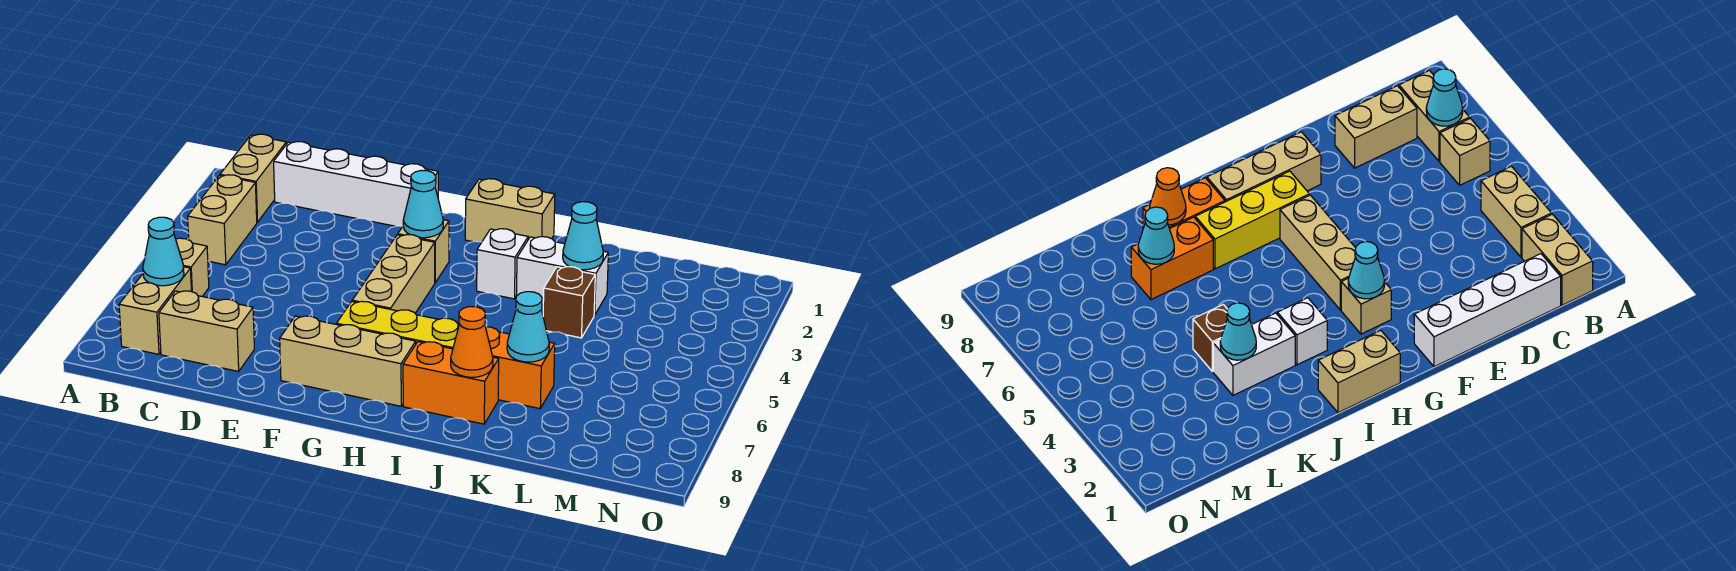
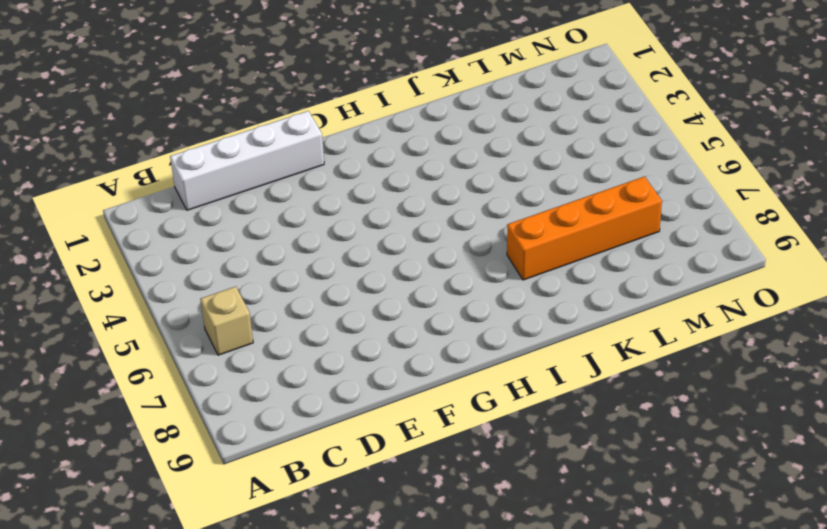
orange brick J7:M7 level 1 -> orange brick J7:K7 level 1
none -> tan brick B1:B2 level 1
none -> tan brick B3:B4 level 1
none -> tan brick B7:B8 level 1

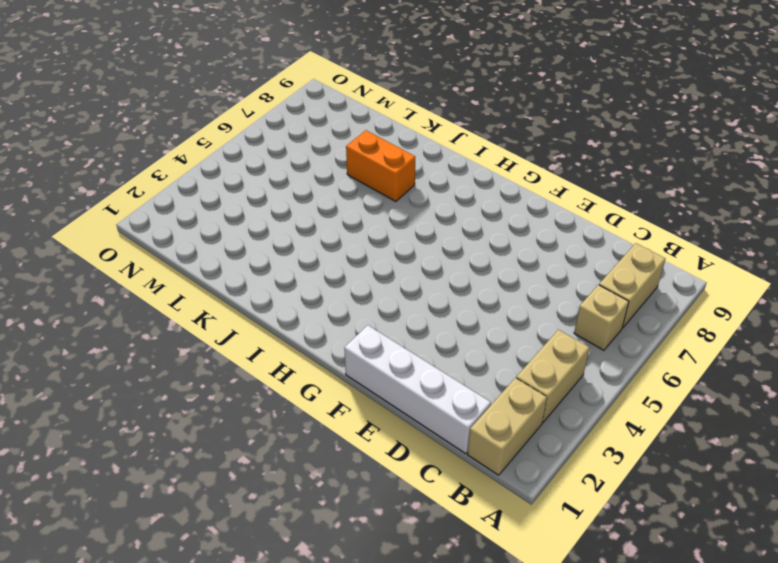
none -> tan brick C8:D8 level 1
none -> tan brick F8:H8 level 1
none -> tan brick G3 level 1

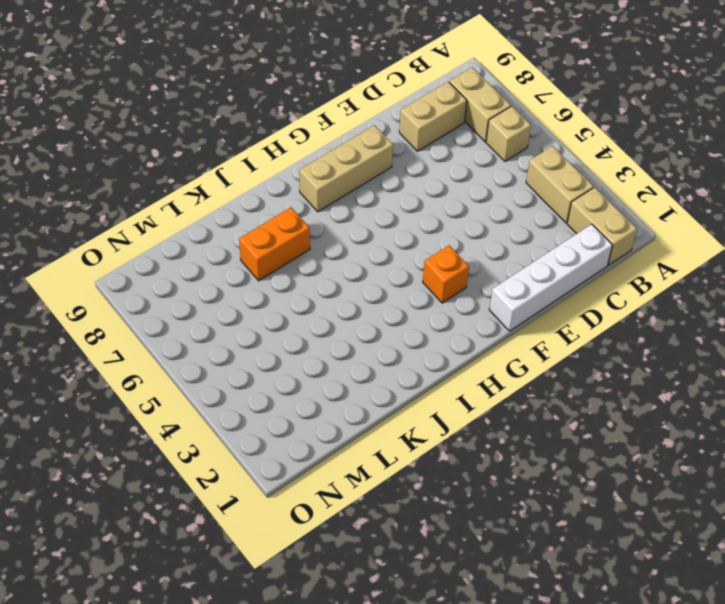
orange brick G3 level 1 -> tan brick G3 level 1
none -> tan brick G4:G6 level 1
none -> yellow brick G7:I7 level 1
none -> tan brick H1:I1 level 1

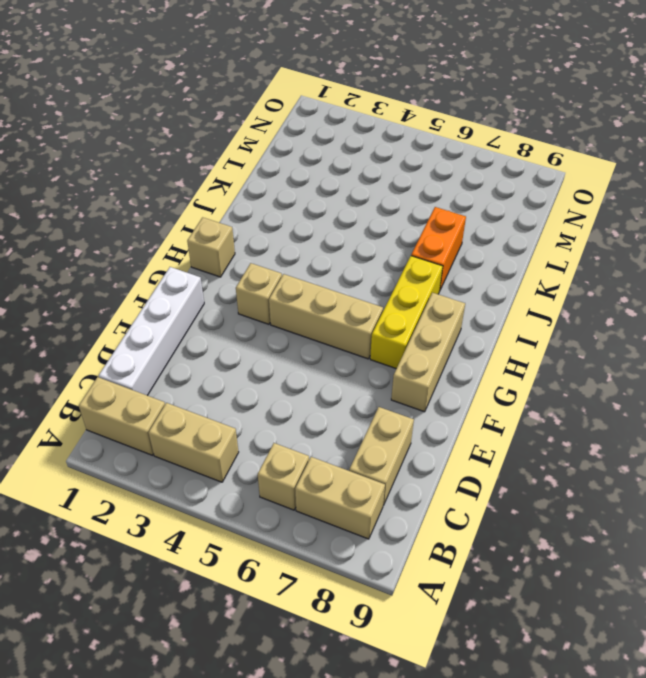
tan brick H1 level 1 -> tan brick H1:I1 level 1
none -> white brick I3 level 1
none -> orange brick I8:J8 level 1
none -> white brick J3:K3 level 1

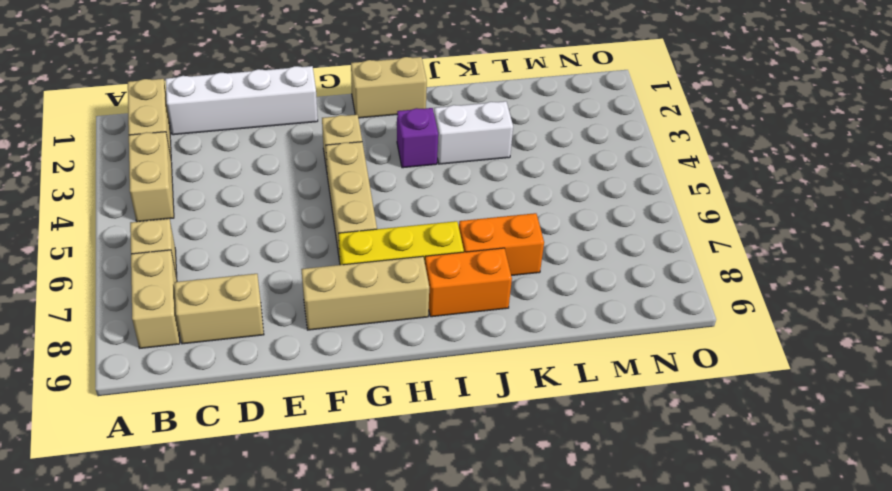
purple brick I3 level 1 -> white brick I3 level 1
none -> brown brick K4 level 1
none -> cyan cone B7 level 2
none -> cyan cone G3 level 2

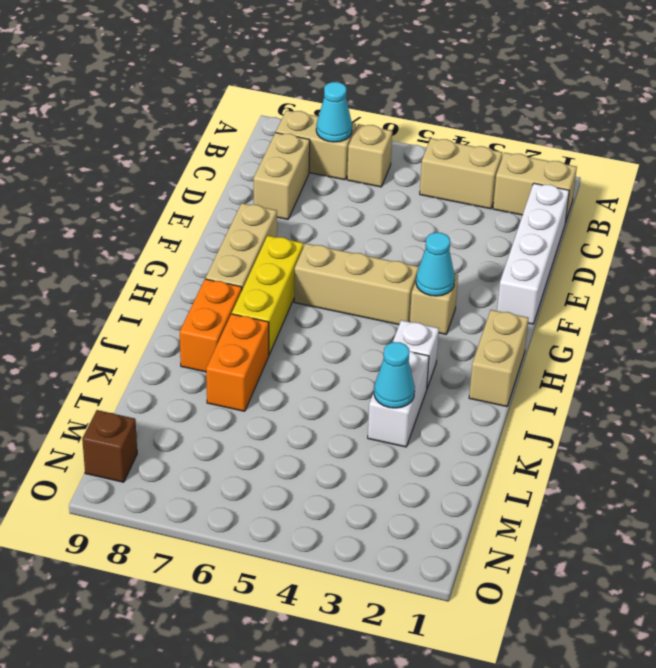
brown brick N9 level 1 -> brown brick K4 level 1
none -> orange cone J8 level 2
none -> cyan cone K7 level 2

